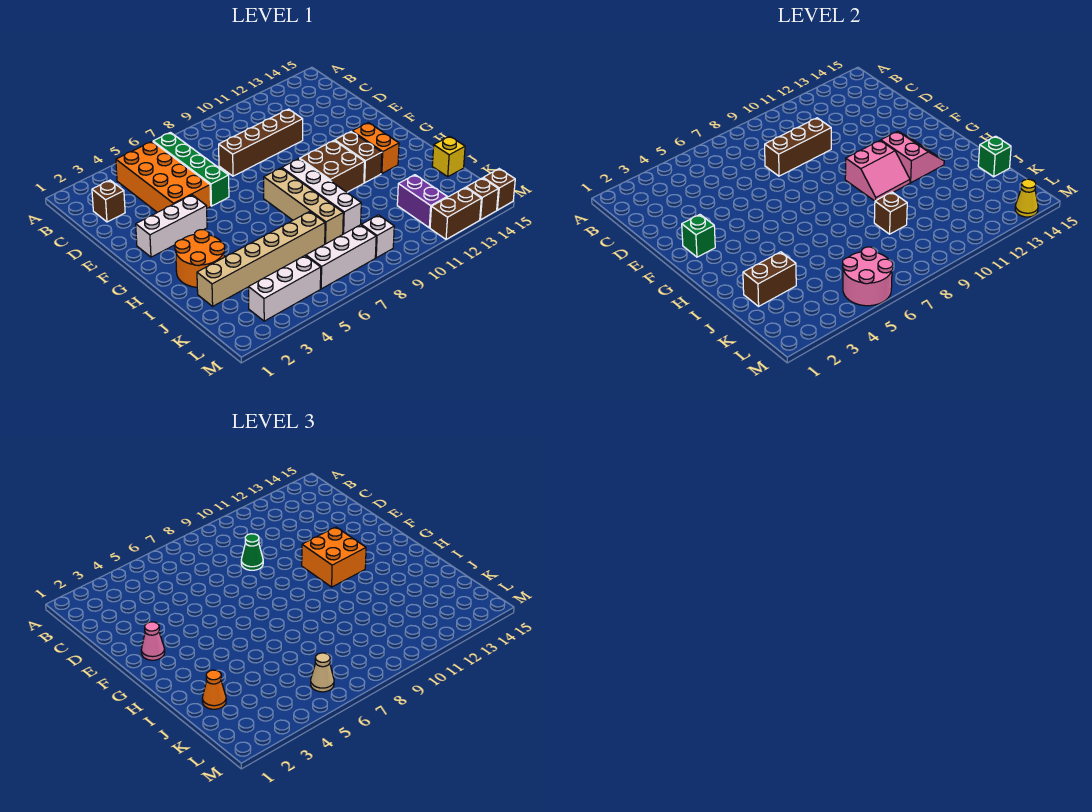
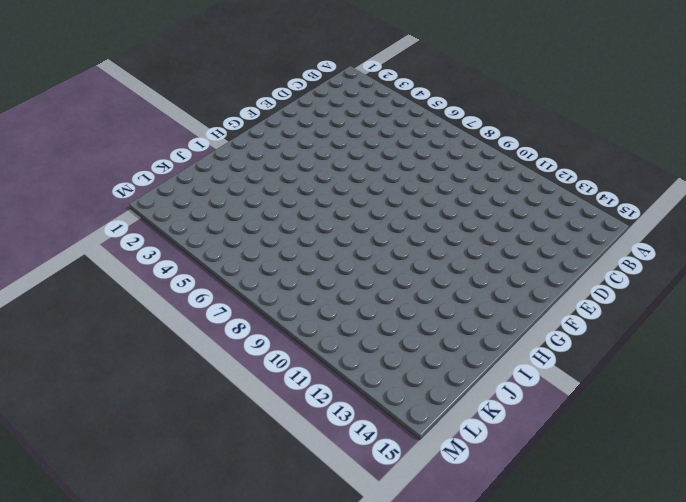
none -> orange brick B4:E5 level 1
none -> green brick B6:E6 level 1
none -> brown brick C2 level 1
none -> brown brick D8:D11 level 1

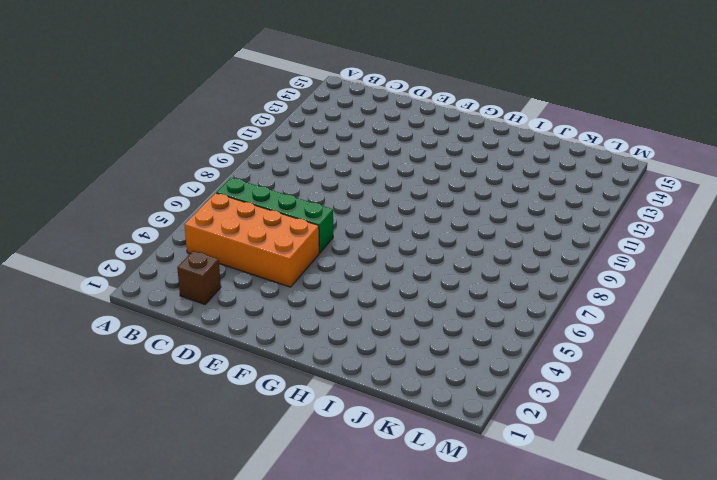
none -> brown brick D8:D11 level 1
none -> white brick F2:F4 level 1
none -> tan brick G8:J8 level 1
none -> white brick G9:J9 level 1

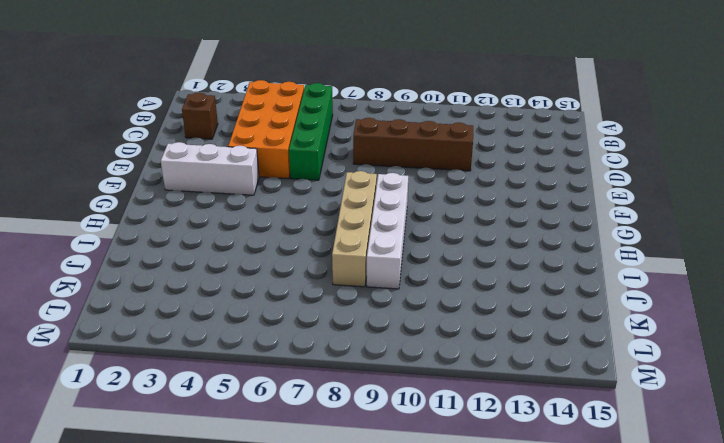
none -> brown brick G10:H11 level 1
none -> brown brick G12:H12 level 1
none -> orange brick G13:H13 level 1
none -> orange round brick H2:I3 level 1

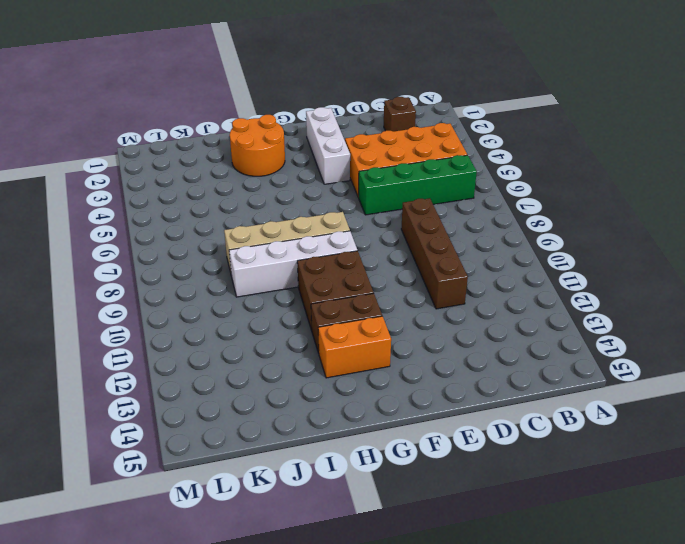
none -> tan brick J2:J7 level 1
none -> yellow brick J15 level 1
none -> purple brick K12:L12 level 1
none -> white brick L3:L5 level 1

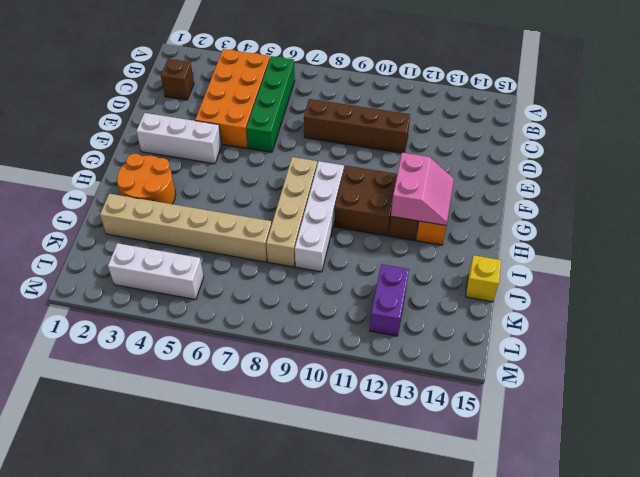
none -> white brick L6:L8 level 1
none -> white brick L9 level 1
none -> brown brick M12:M13 level 1
none -> brown brick M14 level 1

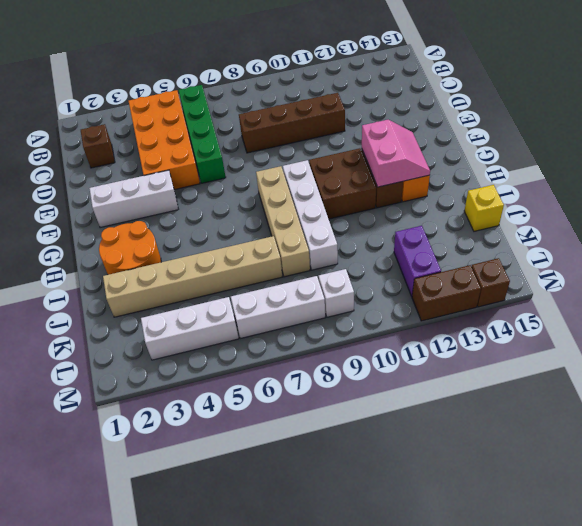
none -> brown brick M15 level 1
none -> brown brick D8:D10 level 2
none -> green brick F2 level 2
none -> pink slope G10:H11 level 2 top G

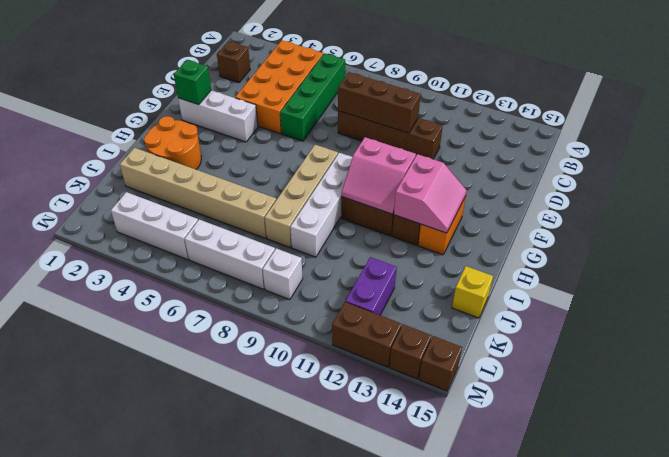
none -> brown brick J2:J3 level 2
none -> brown brick J9 level 2
none -> green brick J15 level 2
none -> pink round brick L5:M6 level 2

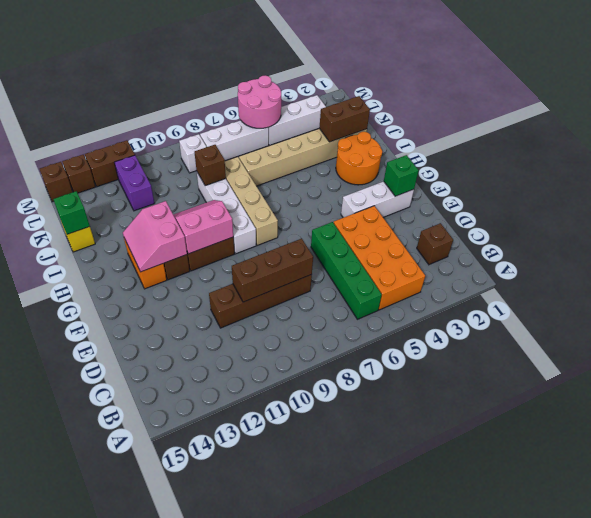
none -> yellow cone M14 level 2
none -> green cone D9 level 3
none -> pink cone F2 level 3
none -> orange brick F11:G12 level 3

